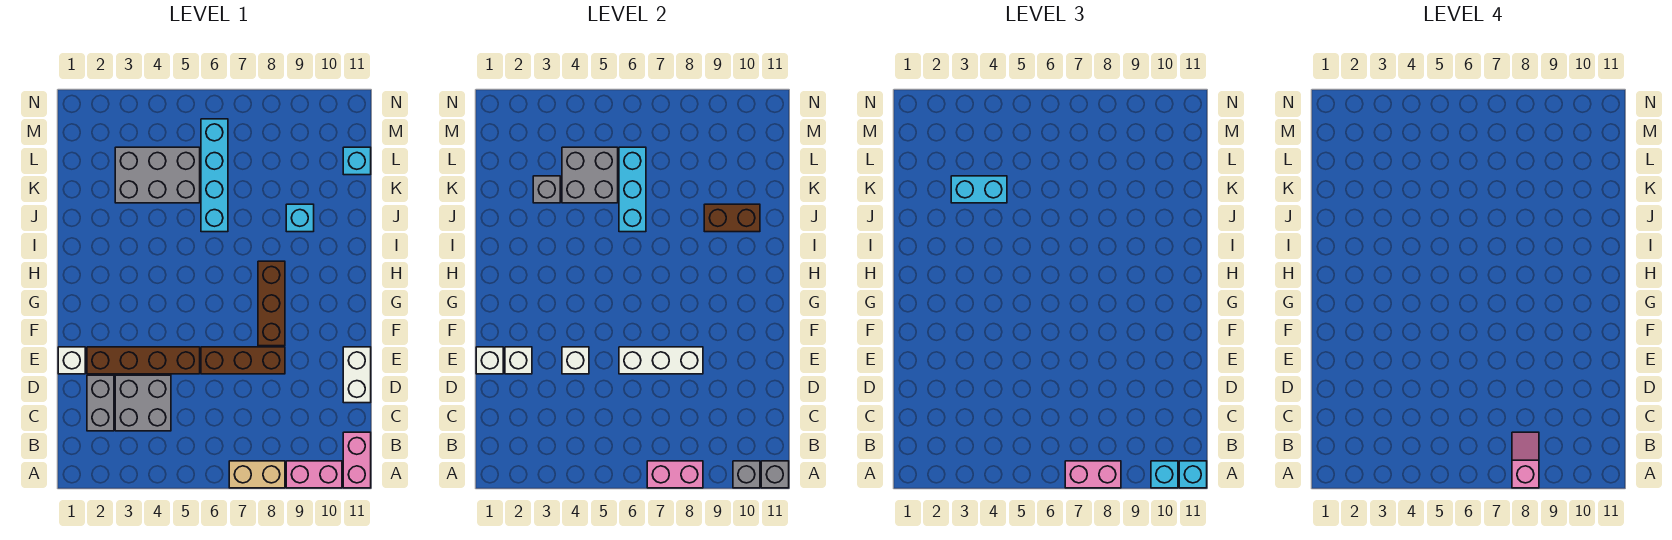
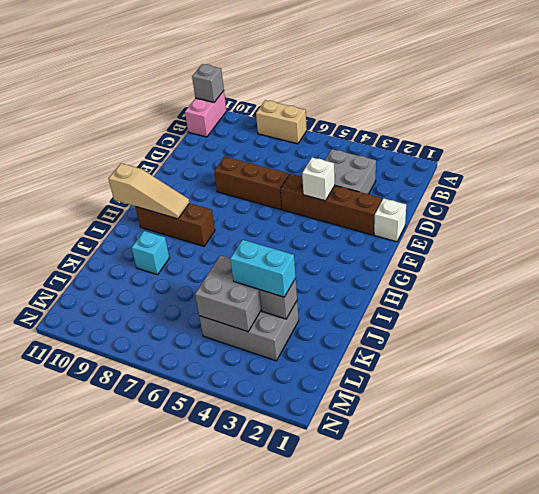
brown brick H8:H10 level 1 -> brown brick F8:H8 level 1
tan slope H9:H11 level 2 top 11 -> none
none -> pink brick A9:A10 level 1
none -> grey brick C2:D2 level 1
none -> white brick D11:E11 level 1
none -> cyan brick J6:M6 level 1

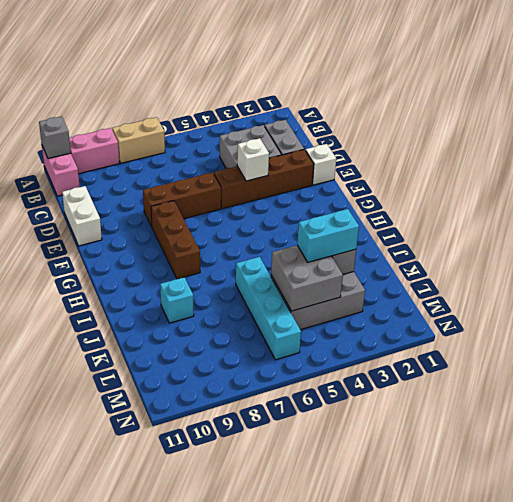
none -> cyan brick L11 level 1
none -> pink brick A7:A8 level 2
none -> grey brick A10 level 2
none -> white brick E1 level 2

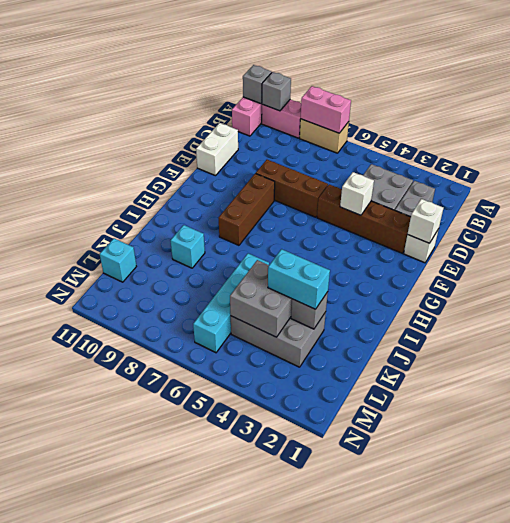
none -> white brick E2 level 2
none -> white brick E6:E8 level 2
none -> cyan brick J6:L6 level 2
none -> brown brick J9:J10 level 2

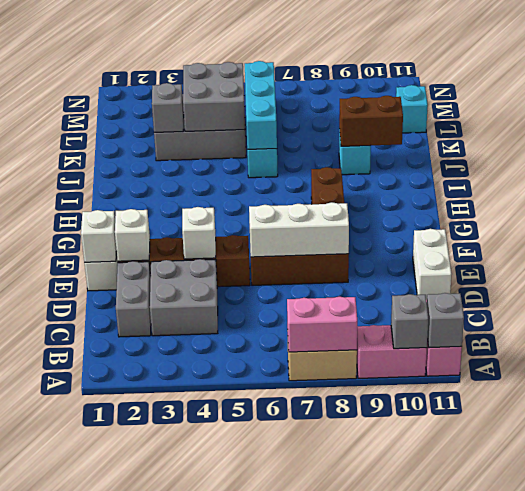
none -> pink brick A7:A8 level 3
none -> cyan brick A10 level 3
none -> cyan brick A11 level 3
none -> cyan brick K3:K4 level 3

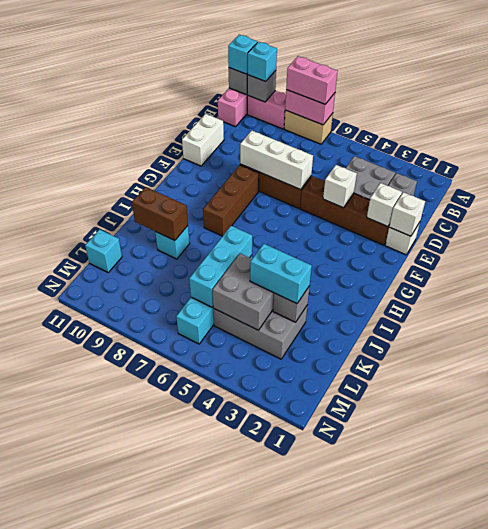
none -> pink slope A8:B8 level 4 top A

